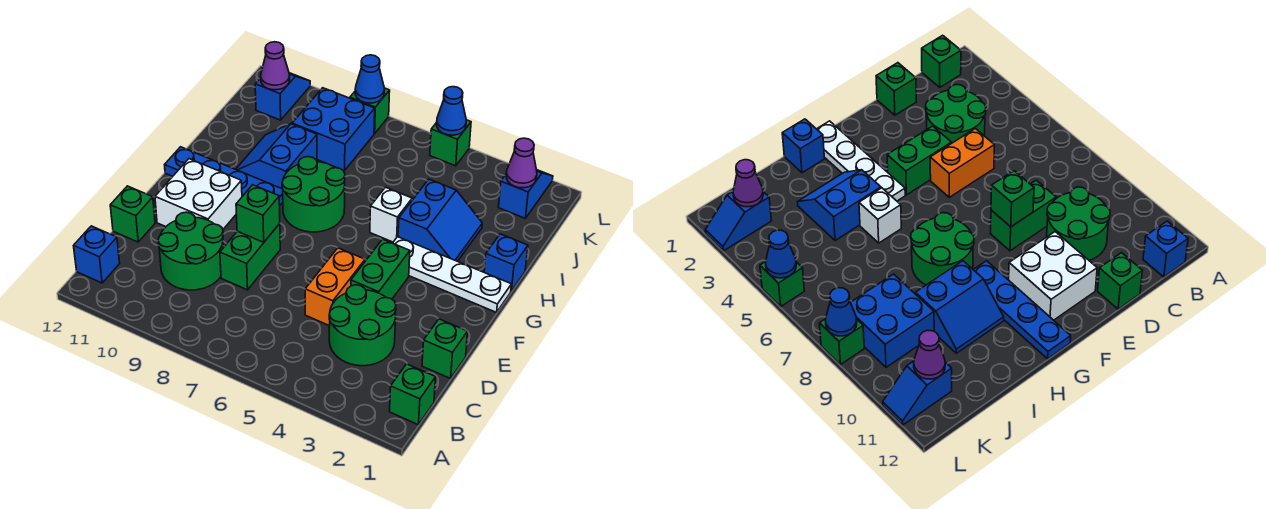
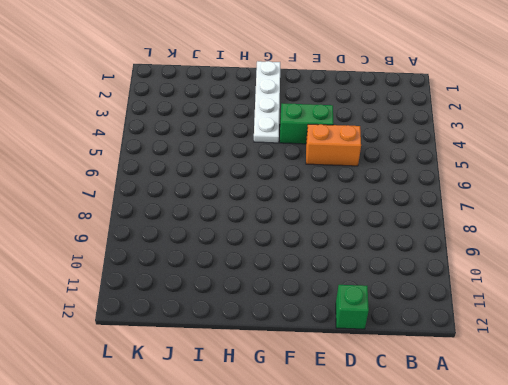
none -> green brick B1 level 1
none -> blue brick B12 level 1
none -> green round brick C3:D4 level 1

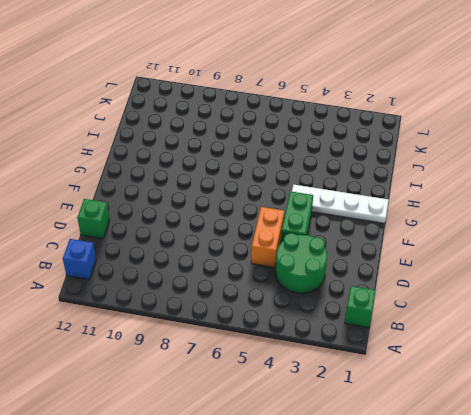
none -> green round brick C9:D10 level 1
none -> green brick D1 level 1
none -> green brick D8:E8 level 1

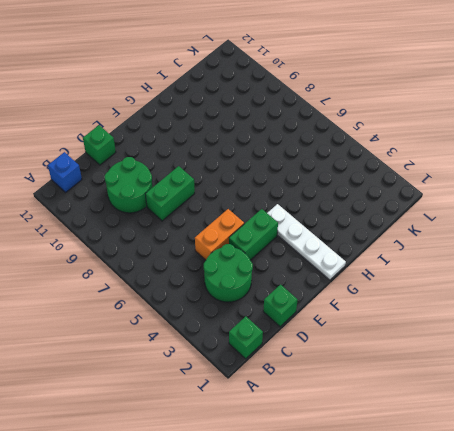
none -> white brick E10:F11 level 1
none -> green round brick G7:H8 level 1
none -> blue plate G9:G12 level 1

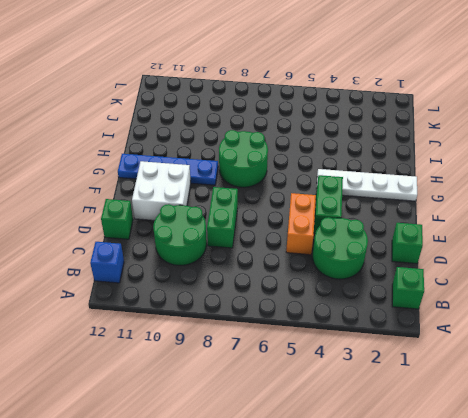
none -> blue brick H1 level 1
none -> blue slope H3:I4 level 1 top 4
none -> white brick H5 level 1

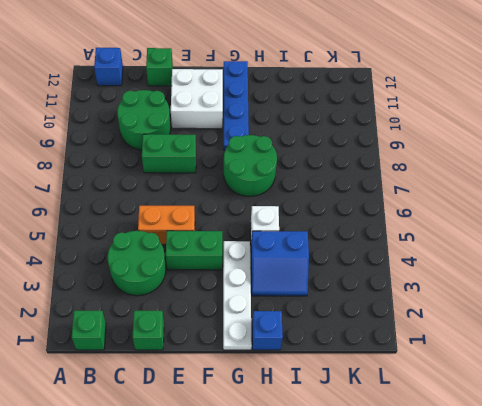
none -> blue slope H9:I10 level 1 top 9
none -> blue brick J8:K9 level 1
none -> blue slope K2:L2 level 1 top K

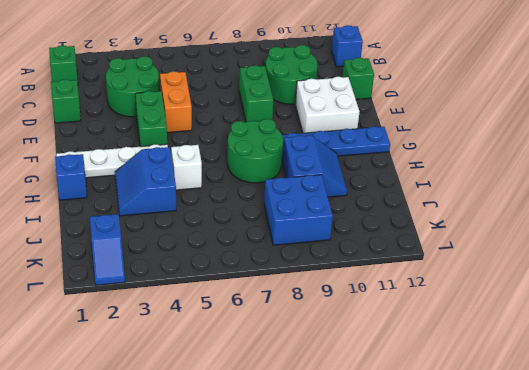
none -> blue slope K11:L11 level 1 top K
none -> green brick L5 level 1
none -> green brick L8 level 1

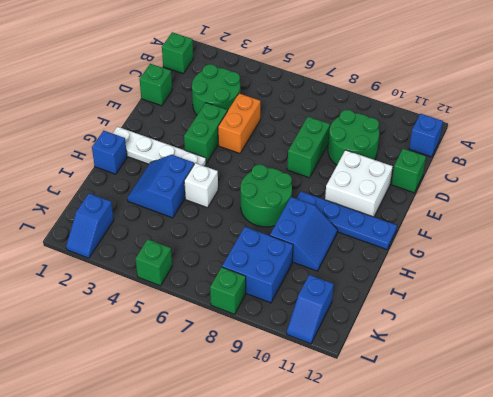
none -> green brick E8 level 2
none -> purple cone K2 level 2
none -> purple cone K11 level 2

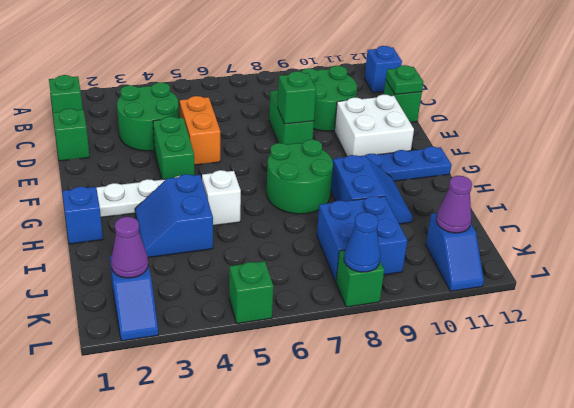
green plate D12 level 2 -> none
none -> blue cone L5 level 2

